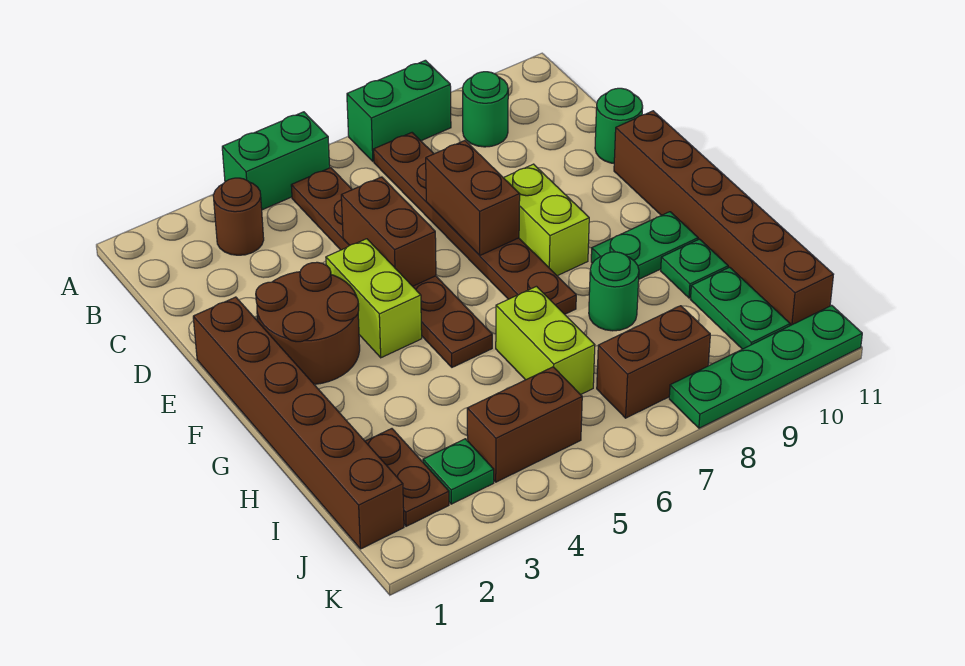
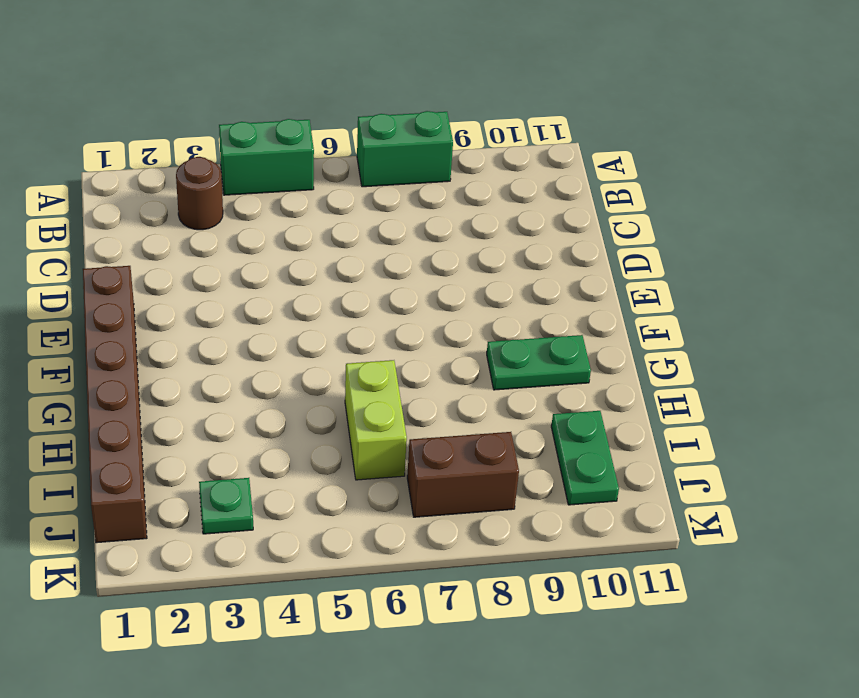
none -> brown plate B5:G5 level 1
none -> brown plate B7:G7 level 1
none -> green round brick B9 level 1

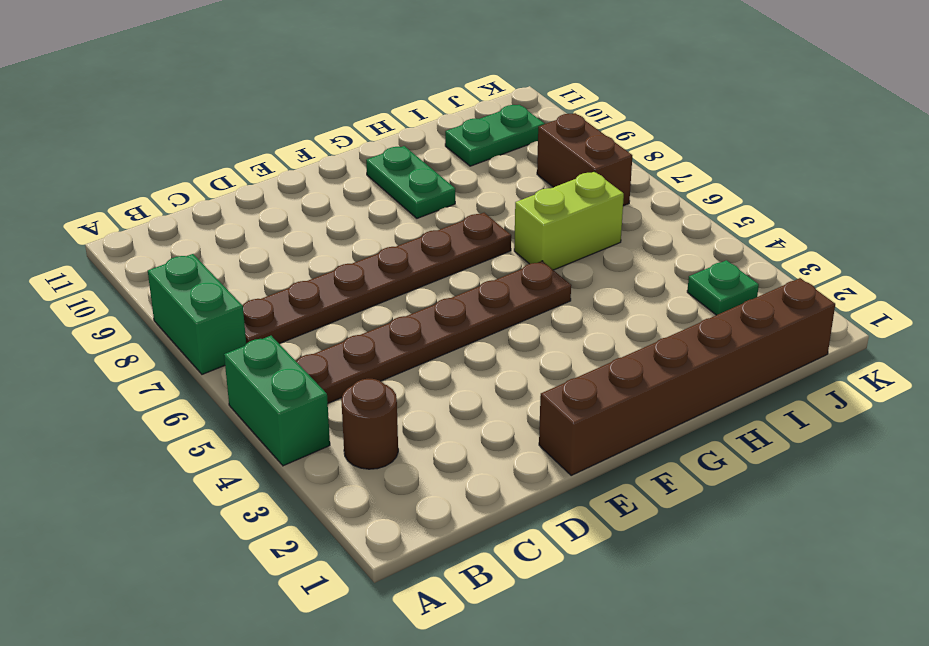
none -> green round brick B9 level 1
none -> green round brick D11 level 1
none -> brown round brick E2:F3 level 1

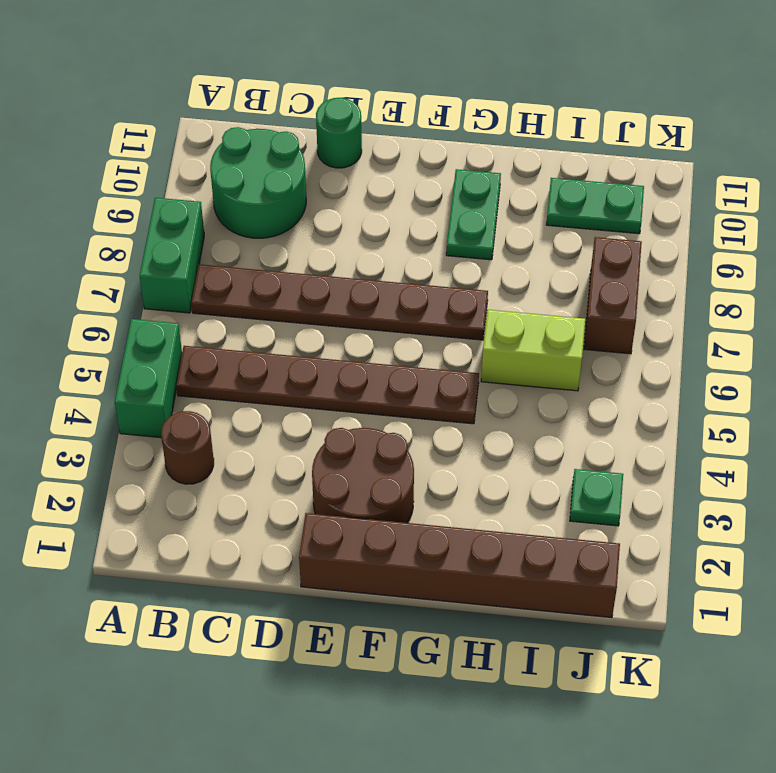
green round brick B9:C10 level 1 -> green round brick B9 level 1
none -> lime brick E4:F4 level 1
none -> lime brick E8:F8 level 1
none -> brown brick E11:J11 level 1

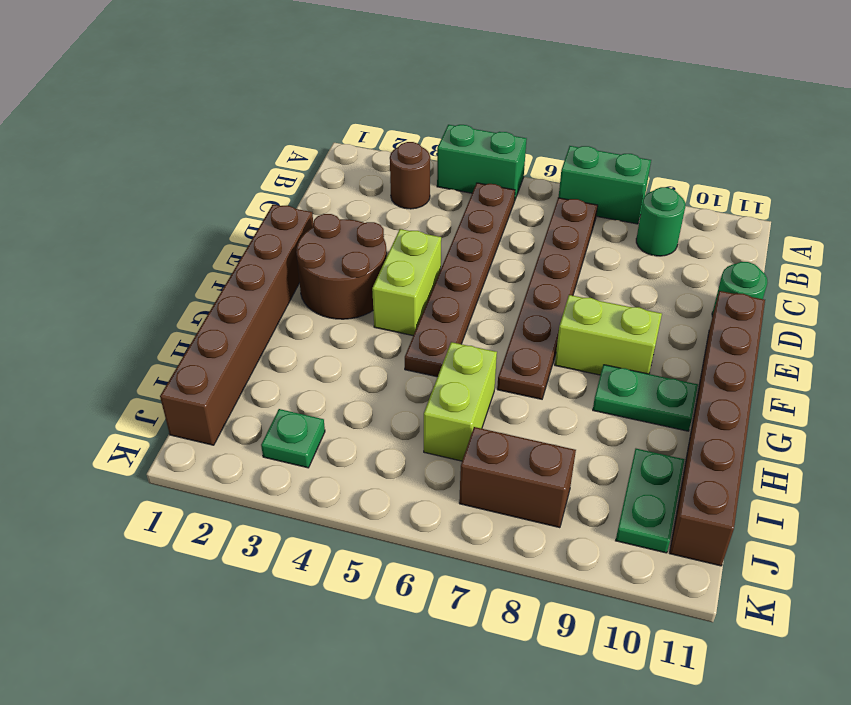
lime brick F8:F9 level 1 -> lime brick E8:F8 level 1
none -> green round brick H8 level 1
none -> green plate H10 level 1
none -> brown plate I2:J2 level 1

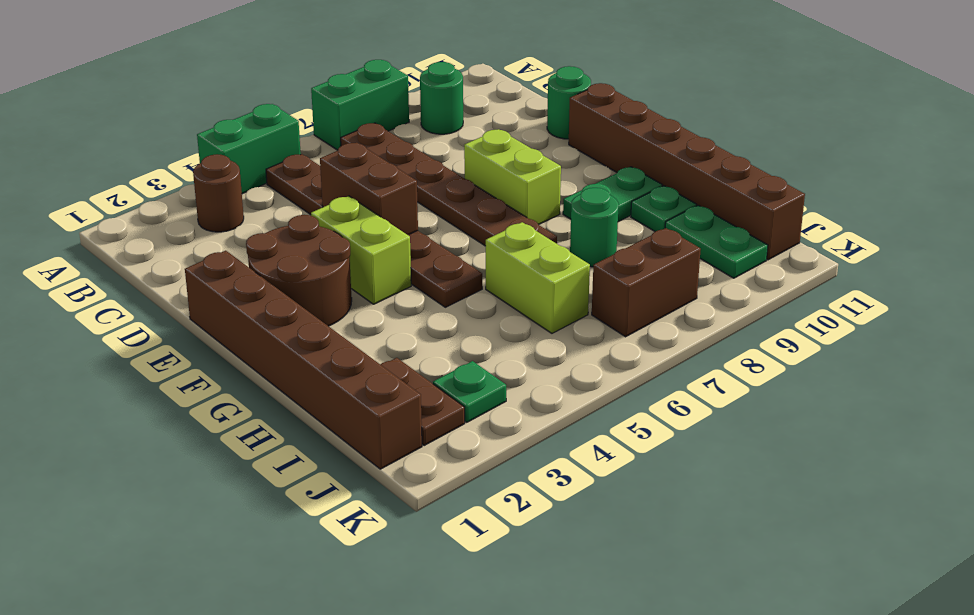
none -> brown brick J4:J5 level 1
none -> green plate K8:K11 level 1
none -> brown brick D7:E7 level 2

